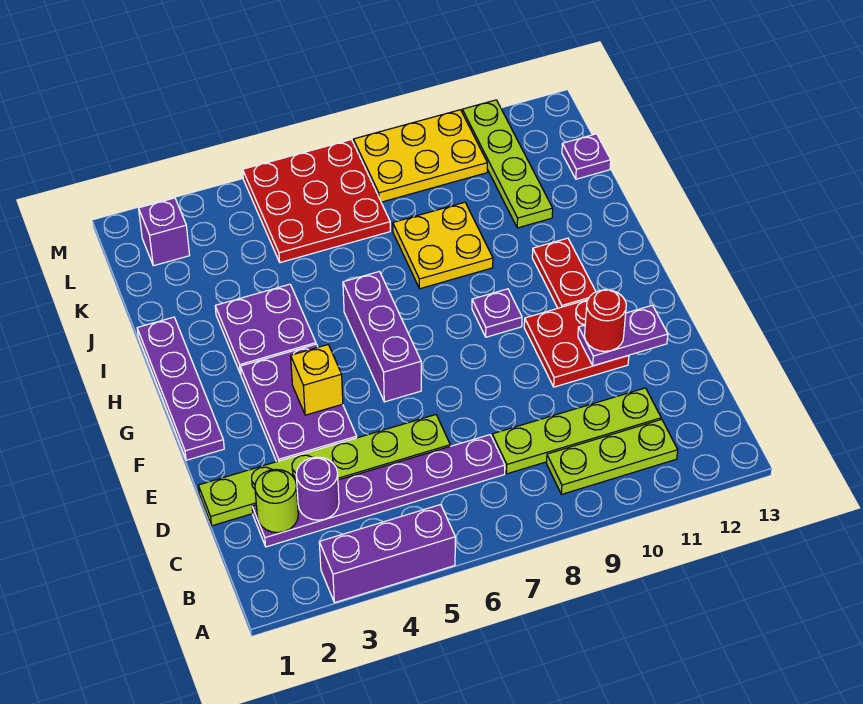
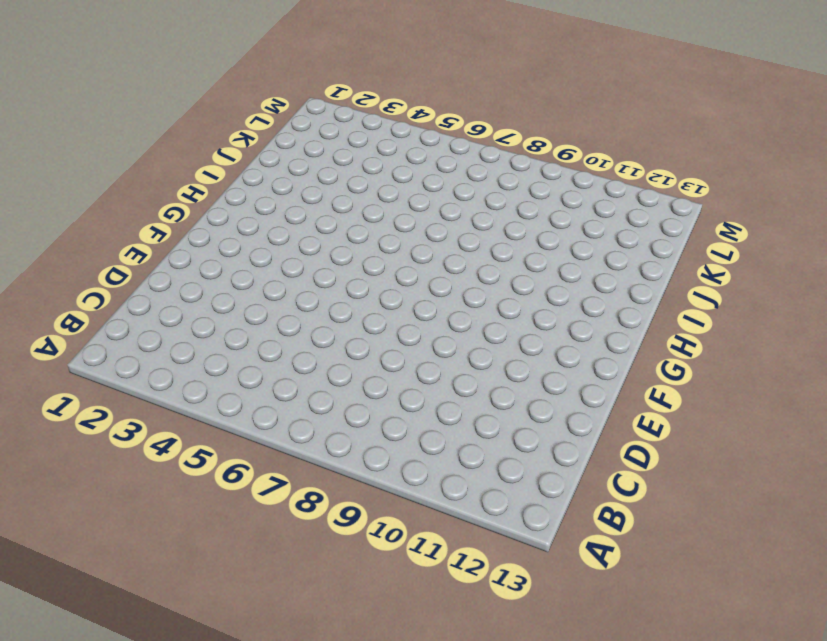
none -> purple brick A3:A5 level 1
none -> lime plate B9:B11 level 1
none -> purple plate C2:C7 level 1

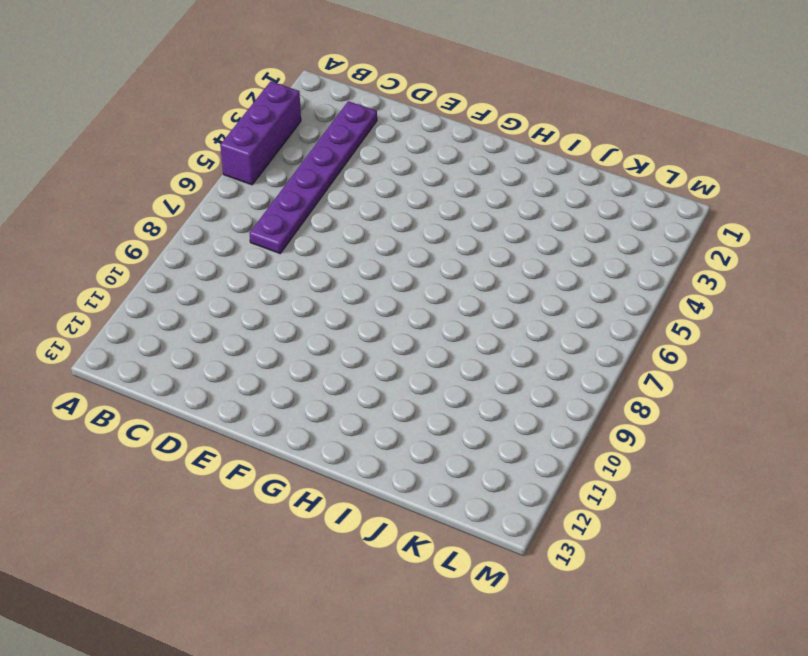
none -> lime plate B9:B11 level 1
none -> lime plate C8:C11 level 1
none -> lime plate D1:D6 level 1

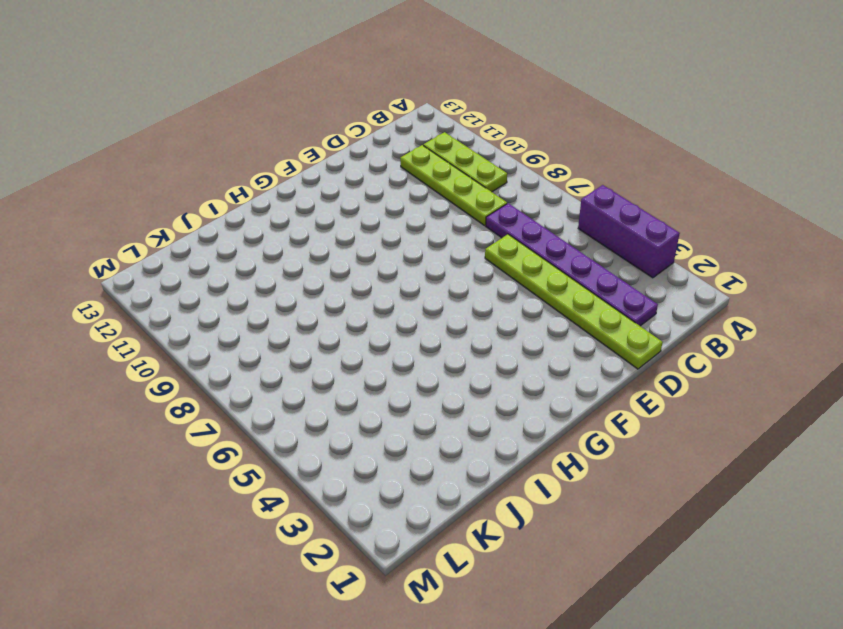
none -> purple plate E3:G4 level 1
none -> red plate E10:F11 level 1
none -> purple plate F1:I1 level 1

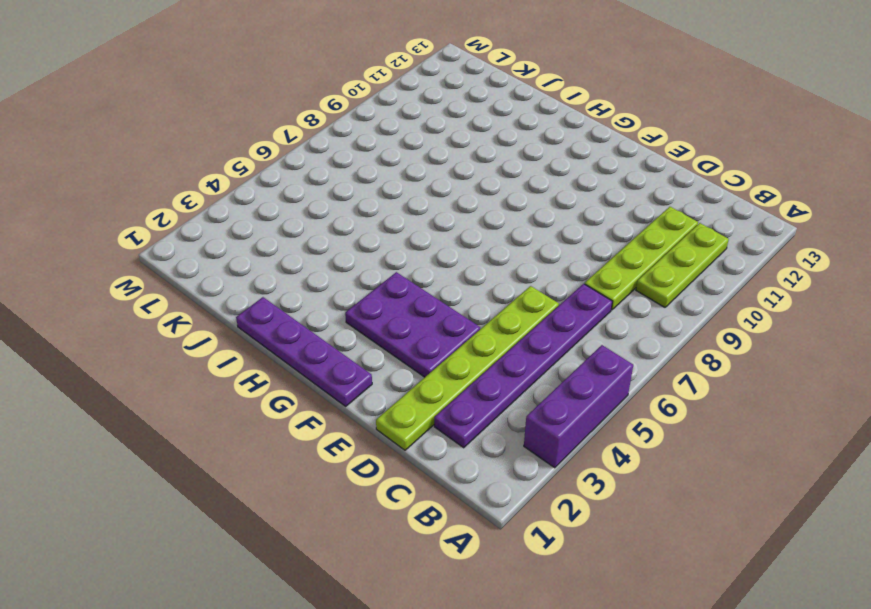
none -> red plate E10:F11 level 1
none -> purple brick F6:H6 level 1
none -> purple plate G9 level 1

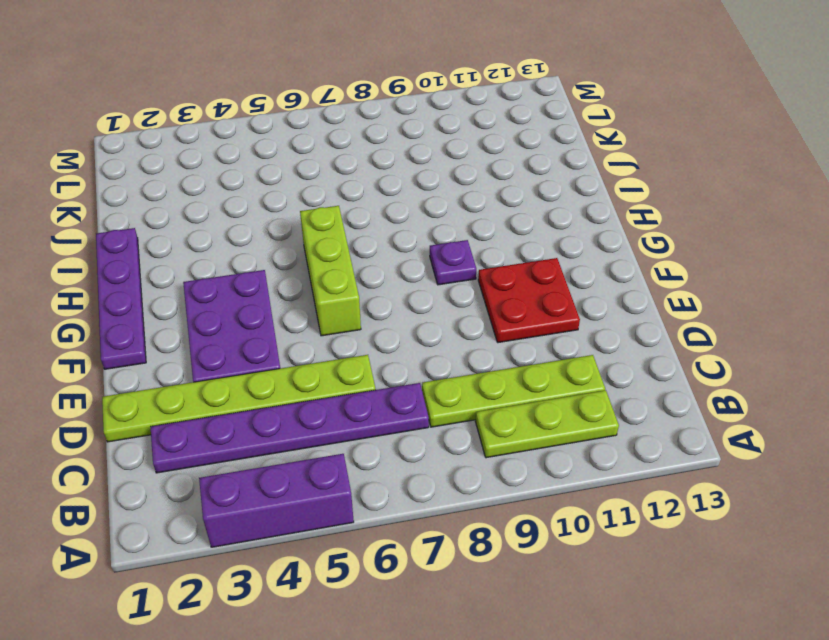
lime brick F6:H6 level 1 -> purple brick F6:H6 level 1
none -> red plate G11:H11 level 1
none -> purple plate H3:I4 level 1
none -> yellow plate I8:J9 level 1

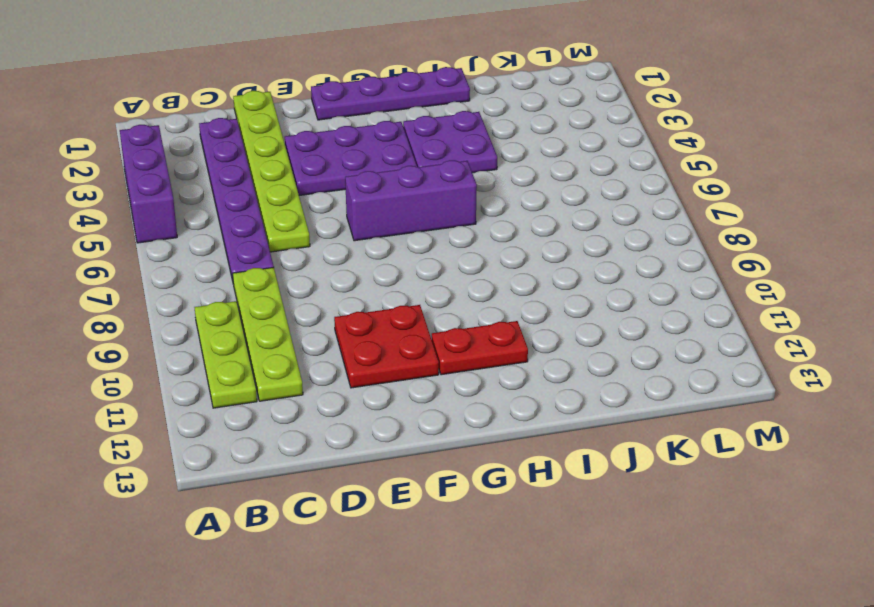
none -> purple plate G9 level 1
none -> yellow plate I8:J9 level 1
none -> lime plate J11:M11 level 1

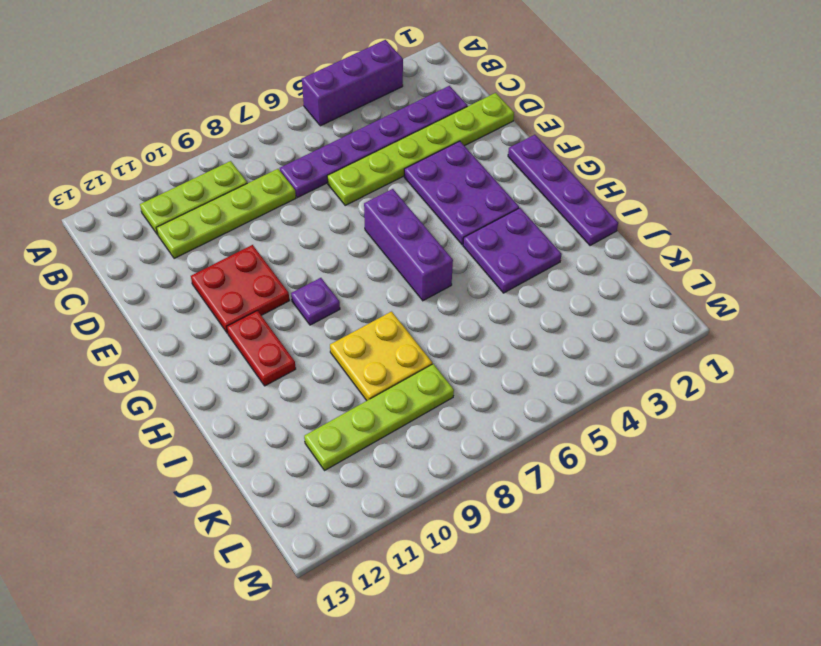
lime plate K8:K11 level 1 -> lime plate J11:M11 level 1
none -> red plate K5:M7 level 1
none -> purple plate K13 level 1
none -> purple brick L2 level 1

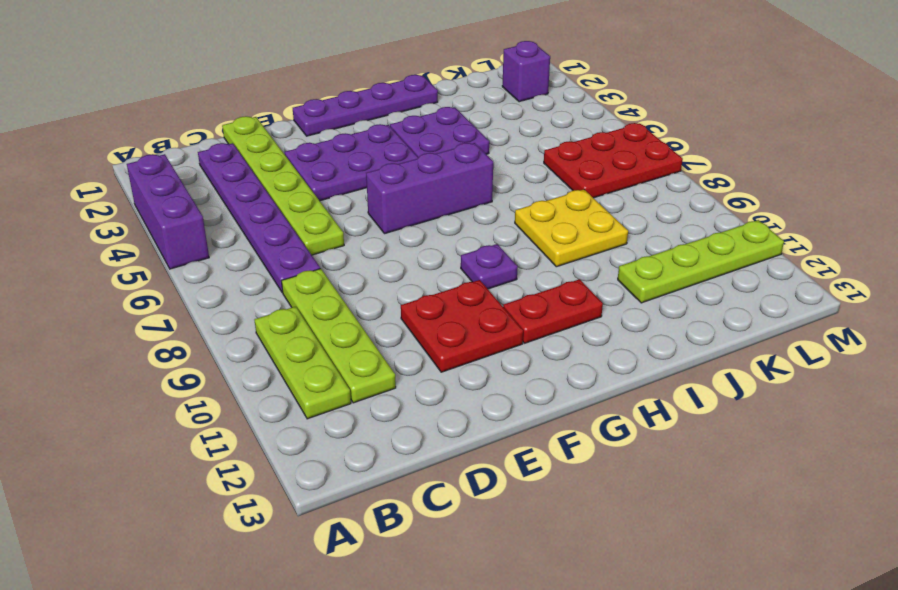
red plate K6:M7 level 1 -> red plate K5:M7 level 1
none -> purple plate K13 level 1
none -> yellow plate L8:M10 level 1
none -> lime round brick C2 level 2

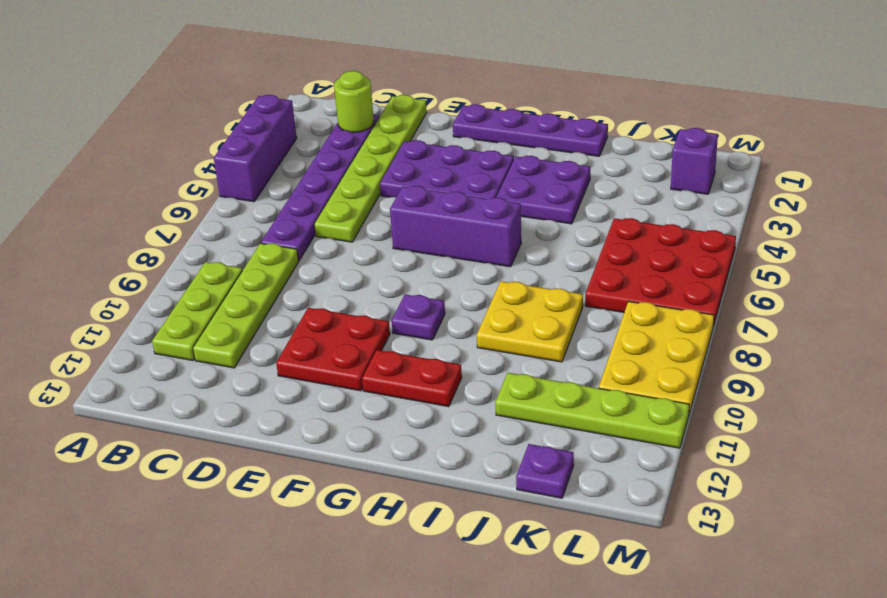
none -> purple round brick C3 level 2
none -> purple plate E11:E12 level 2
none -> yellow brick F4 level 2

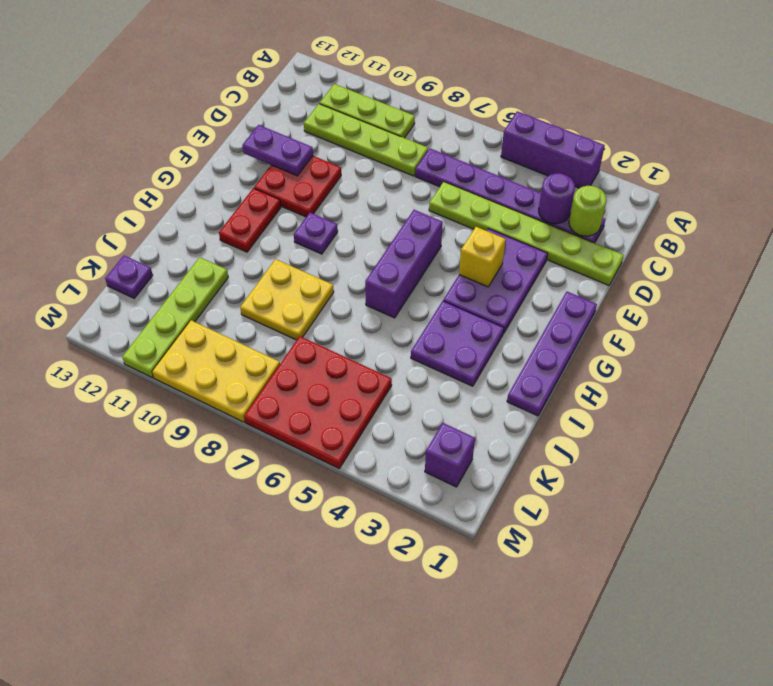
none -> red round brick E11 level 3

